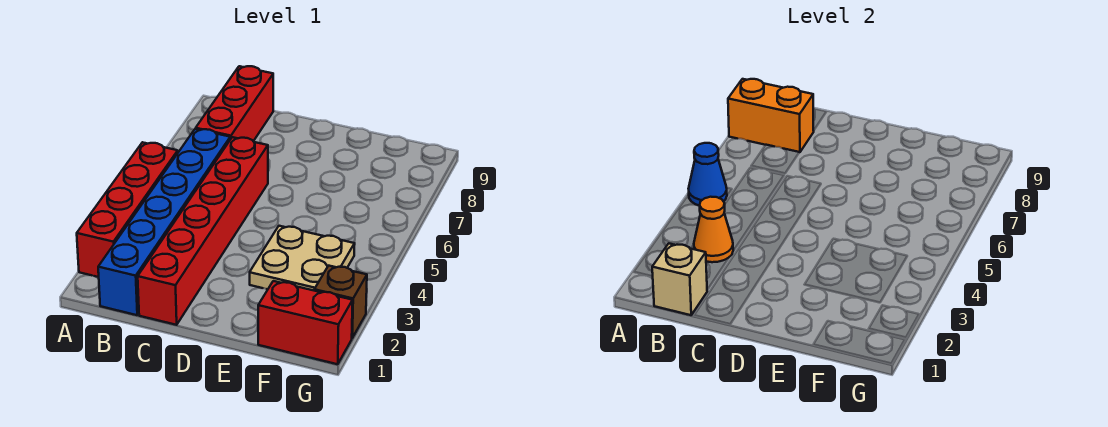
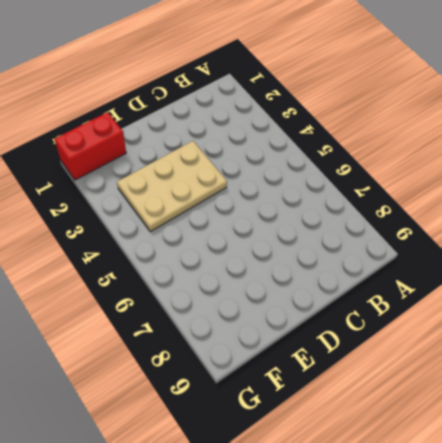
tan plate D3:F4 level 1 -> tan plate E3:F4 level 1
none -> red brick A2:A5 level 1
none -> blue brick B1:B6 level 1

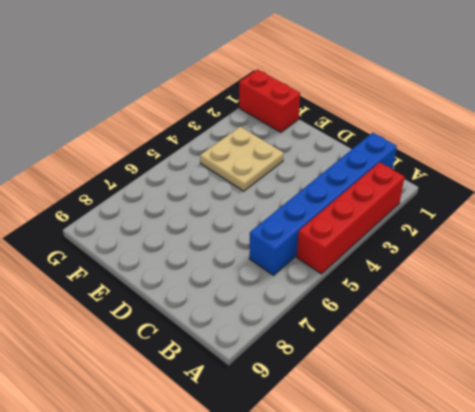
none -> red brick B7:B9 level 1
none -> red brick C1:C6 level 1

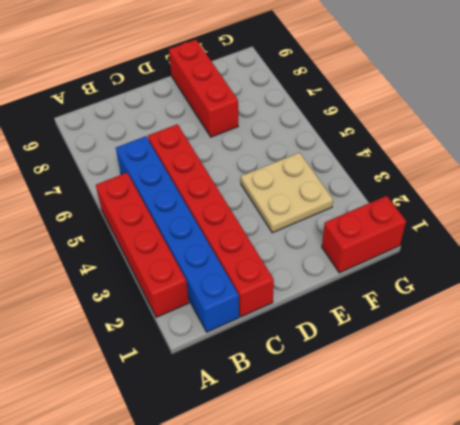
red brick E7:E9 level 1 -> red brick B7:B9 level 1
none -> brown brick G2 level 1
none -> blue cone A5 level 2

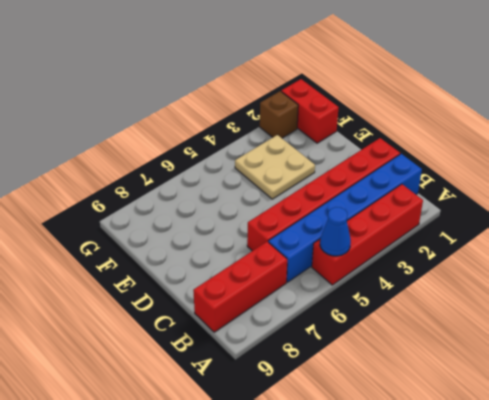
none -> orange brick A8:B8 level 2
none -> tan brick B1 level 2

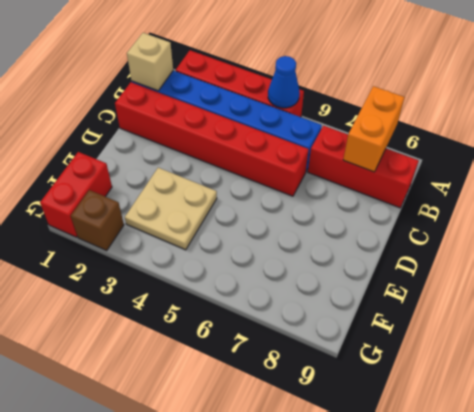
none -> orange cone B3 level 2

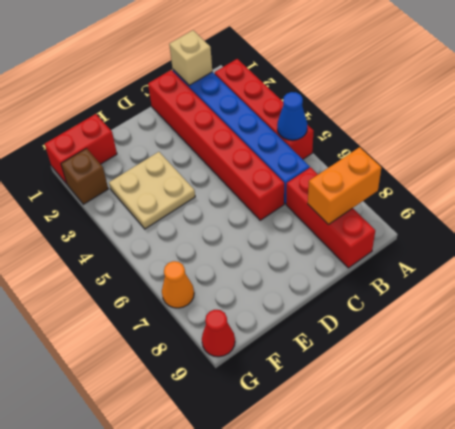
orange cone G7 level 1 -> orange cone B3 level 2
red cone G9 level 1 -> none

